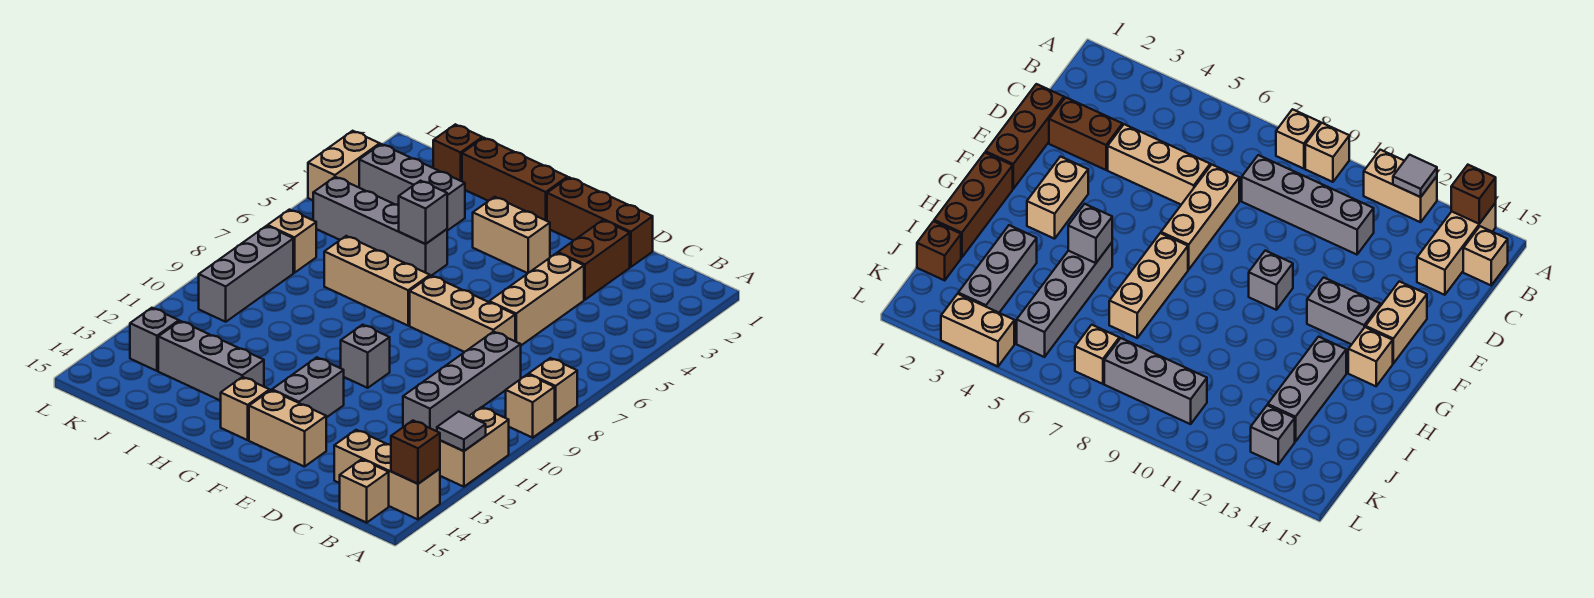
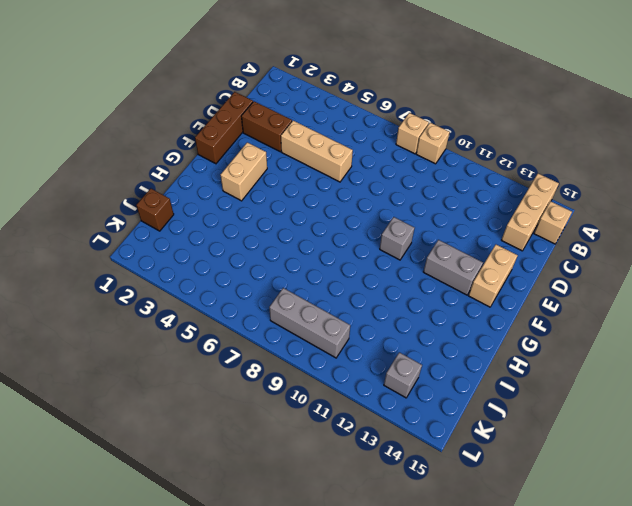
none -> tan brick A11:A12 level 1
none -> grey brick C8:C11 level 1
none -> tan brick D7:F7 level 1

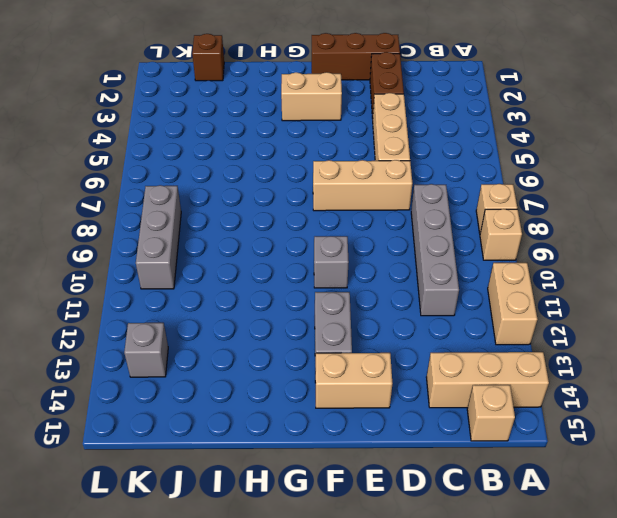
none -> brown brick G1:I1 level 1
none -> tan brick G7:I7 level 1
none -> tan brick G14 level 1

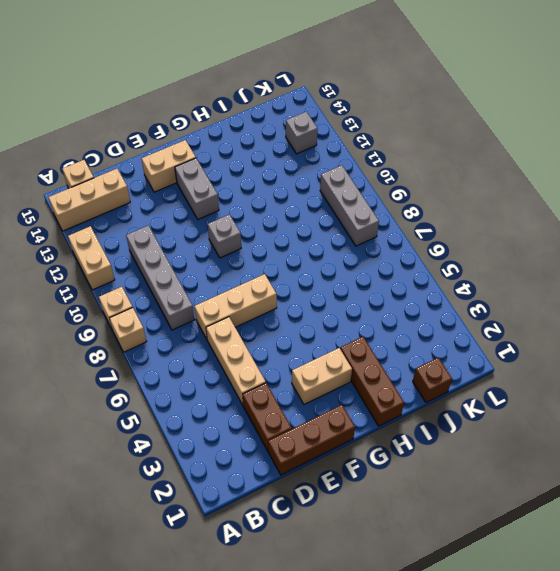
brown brick H1:H3 level 1 -> brown brick G1:I1 level 1
none -> tan brick G7:I7 level 1
none -> tan brick G14 level 1
none -> grey brick H5:K5 level 1

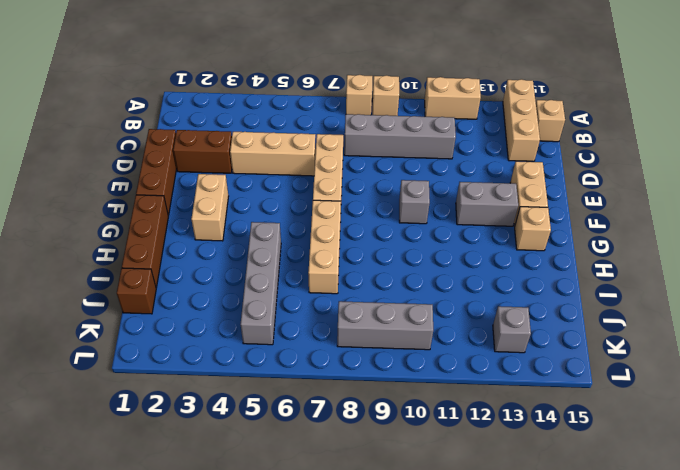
none -> grey brick H13:J13 level 1
none -> grey brick I3:K3 level 1
none -> tan brick K7 level 1

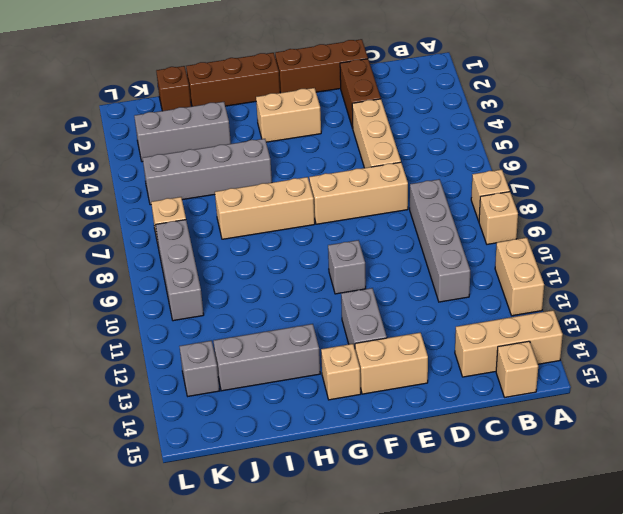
none -> tan brick L3:L4 level 1
none -> grey tile A12 level 2
none -> brown brick A14 level 2

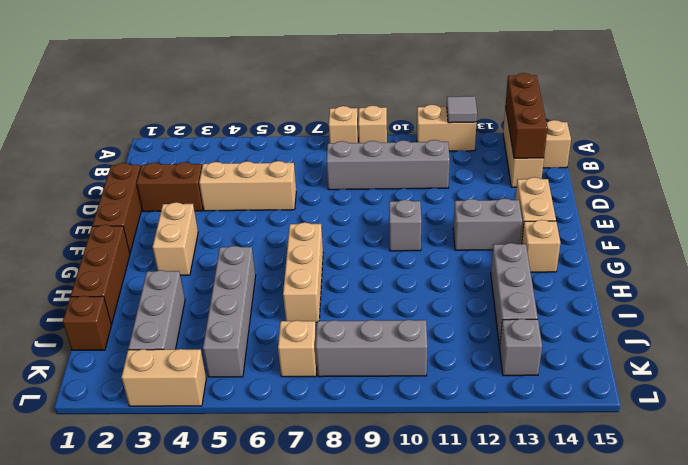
brown brick A14:C14 level 2 -> brown brick A14 level 2
none -> tan brick D7:F7 level 1
none -> grey brick H5 level 2

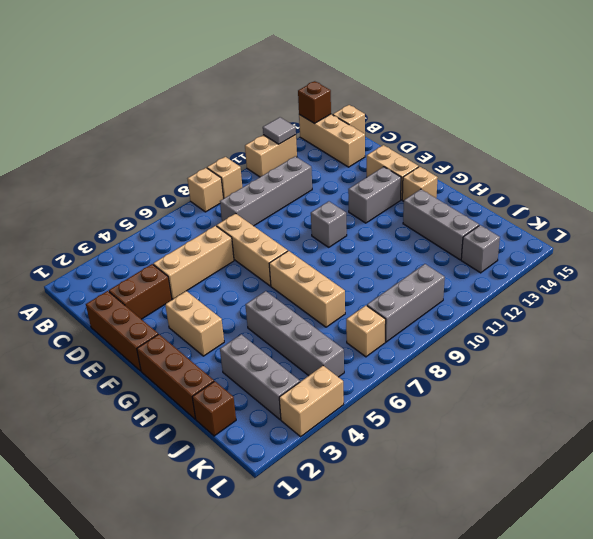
none -> grey brick H5 level 2

